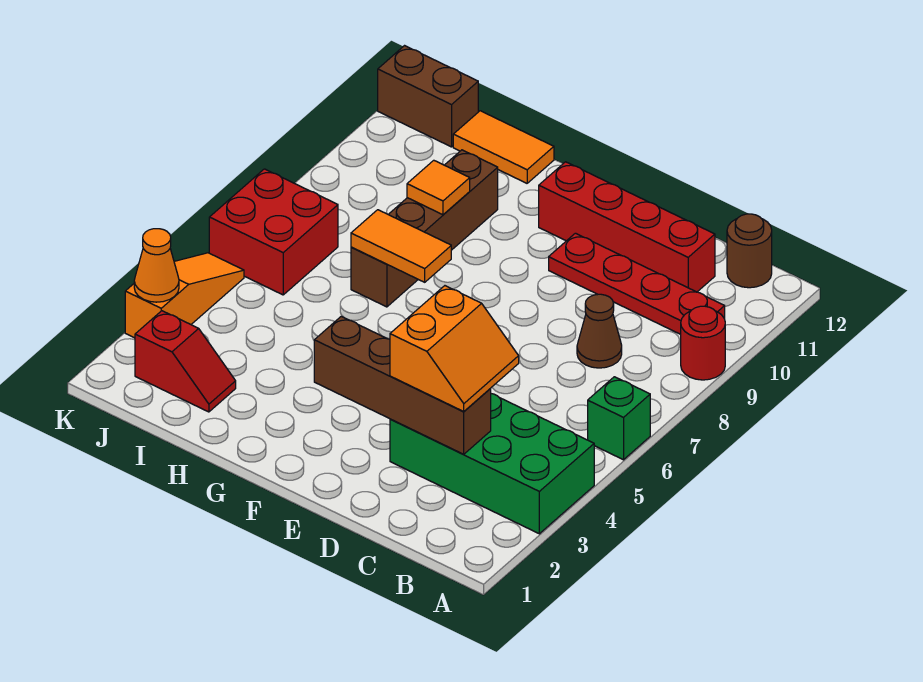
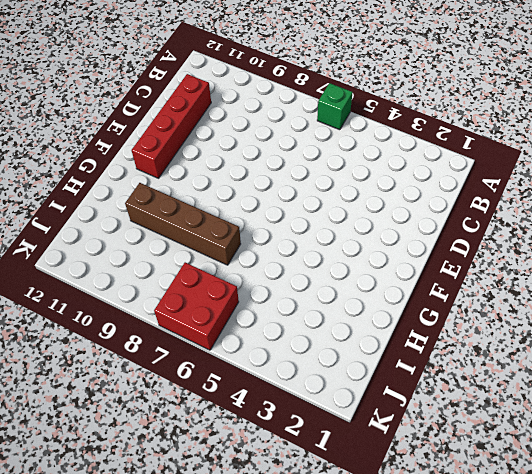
none -> green brick A3:D4 level 1
none -> red round brick A9 level 1
none -> red plate B10:E10 level 1

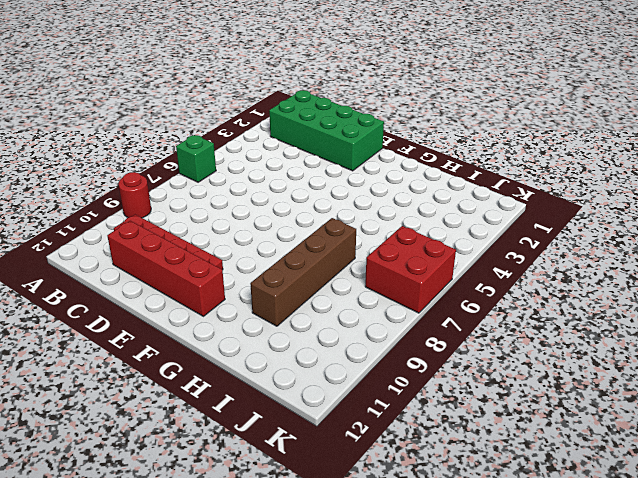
green brick B1:E2 level 1 -> green brick A3:D4 level 1
none -> brown round brick B12 level 1
none -> brown cone C8 level 1
none -> orange tile H12:I12 level 1

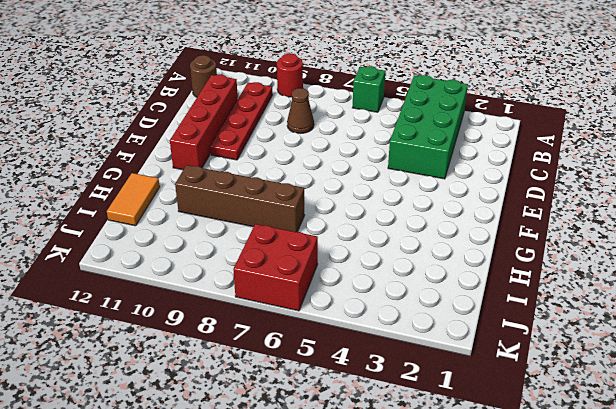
none -> red slope I2:J2 level 1 top J
none -> brown brick J12:K12 level 1
none -> orange slope K3:K5 level 1 top 3

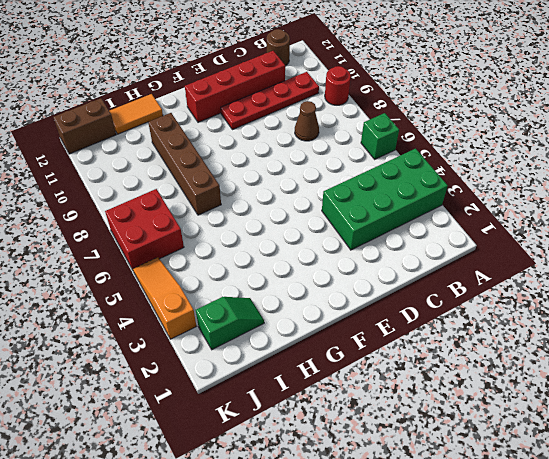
green slope I2:J2 level 1 top J -> red slope I2:J2 level 1 top J
none -> brown brick C3:F3 level 2
none -> orange tile G7:H7 level 2
none -> orange tile H9 level 2

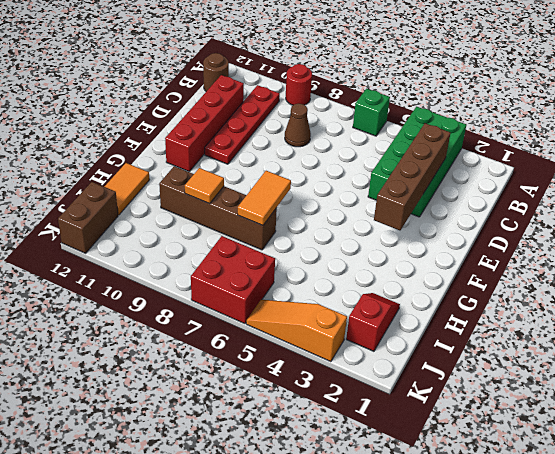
none -> orange cone K3 level 2
none -> orange slope C3:D4 level 3 top D

